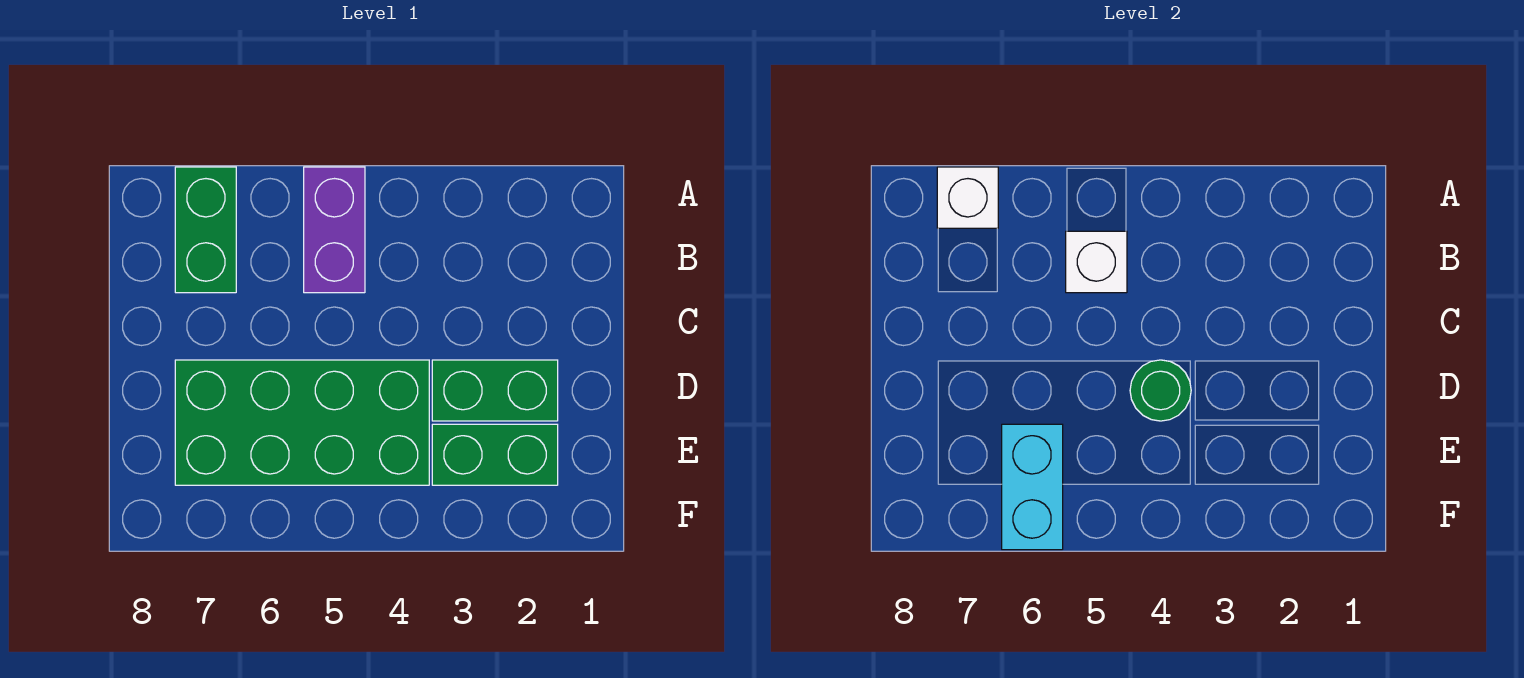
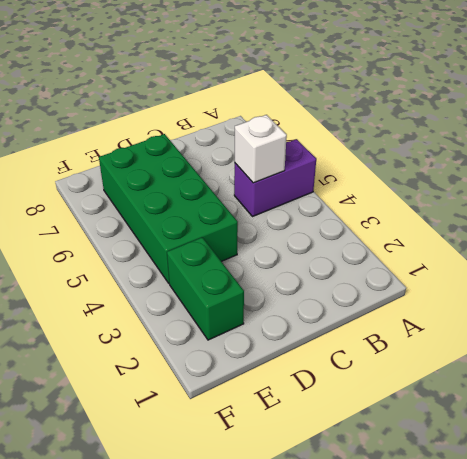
none -> green brick A7:B7 level 1
none -> green brick D2:D3 level 1

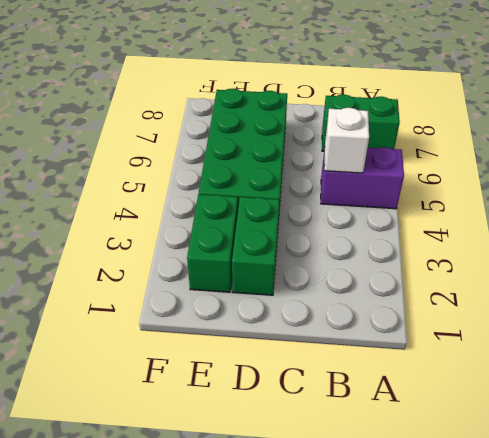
none -> white brick A7 level 2
none -> green round brick D4 level 2

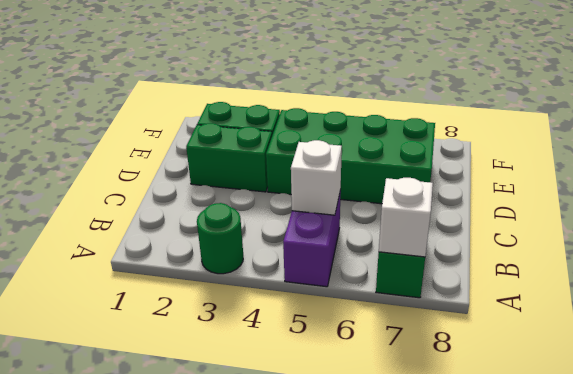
green round brick A3 level 1 -> green round brick D4 level 2
none -> cyan brick E6:F6 level 2

